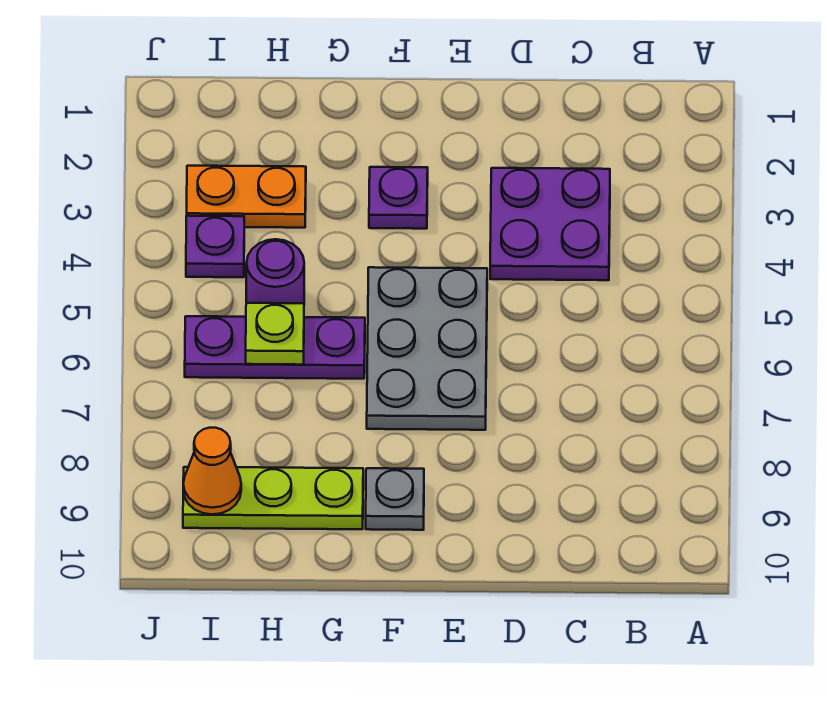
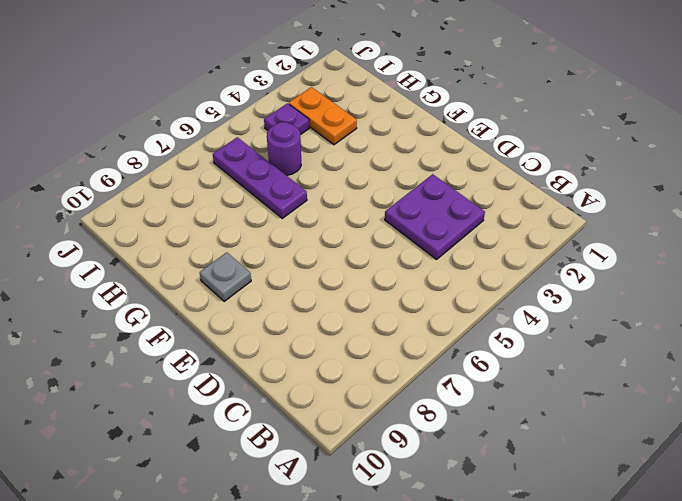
none -> grey plate E5:F7 level 1
none -> purple plate F3 level 1

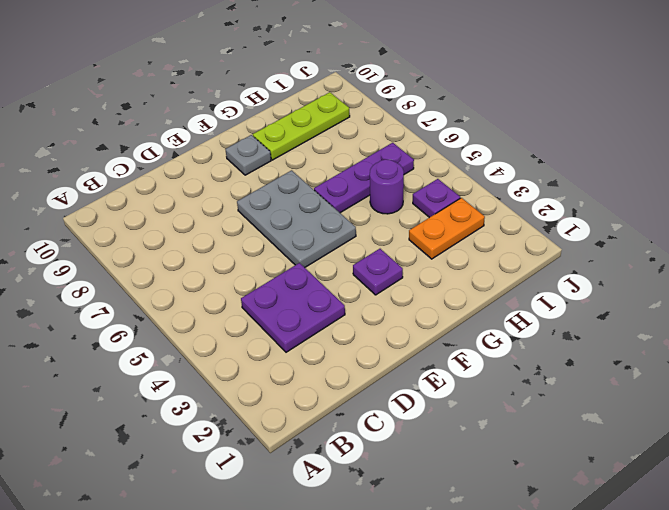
none -> lime plate H6 level 2
none -> orange cone I9 level 2

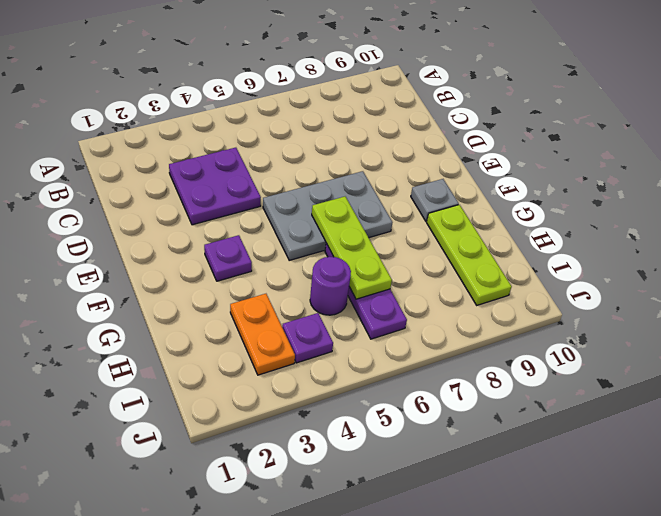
lime plate F6:H6 level 2 -> lime plate H6 level 2
none -> orange cone I9 level 2

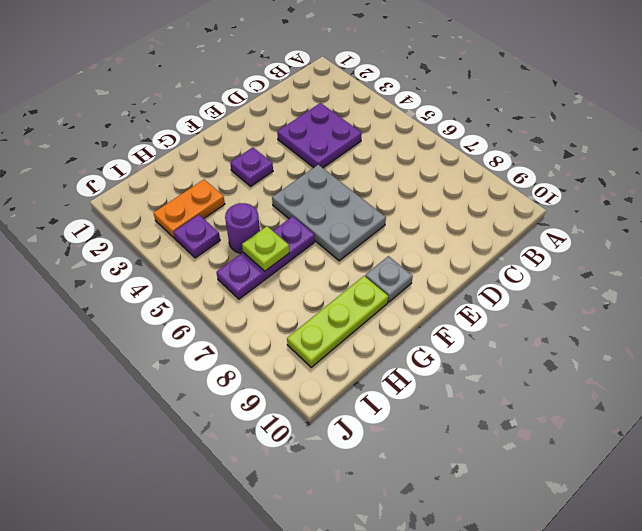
none -> orange cone I9 level 2

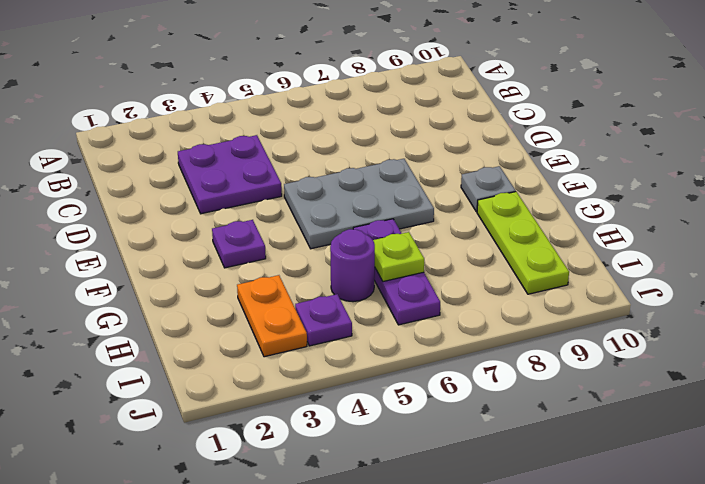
none -> orange cone I9 level 2

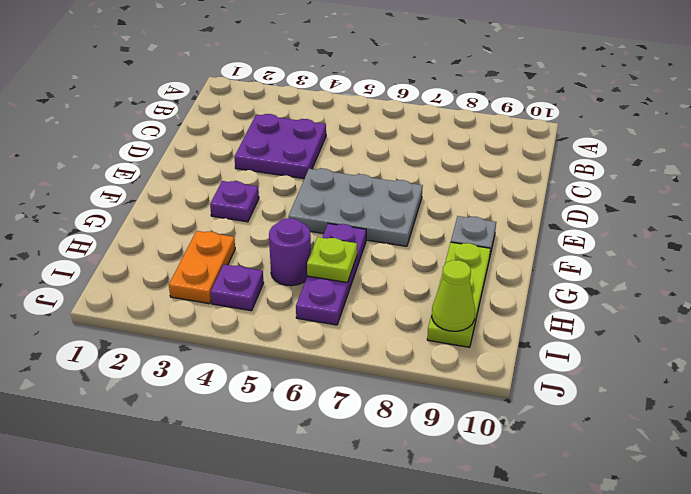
lime cone I9 level 2 -> orange cone I9 level 2

